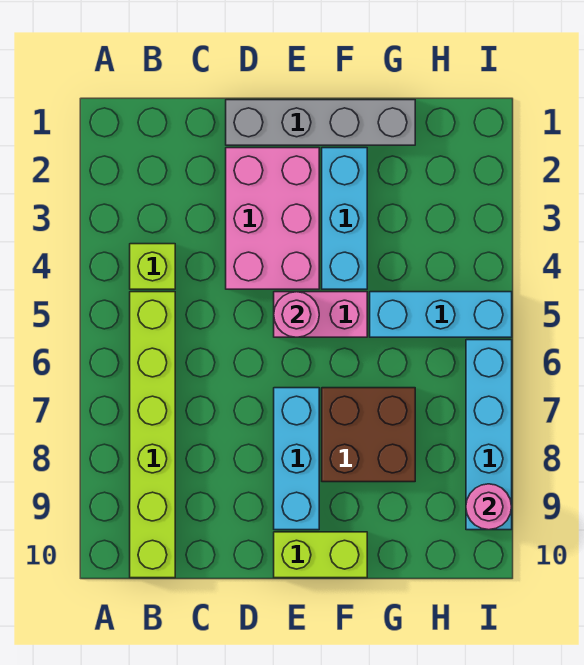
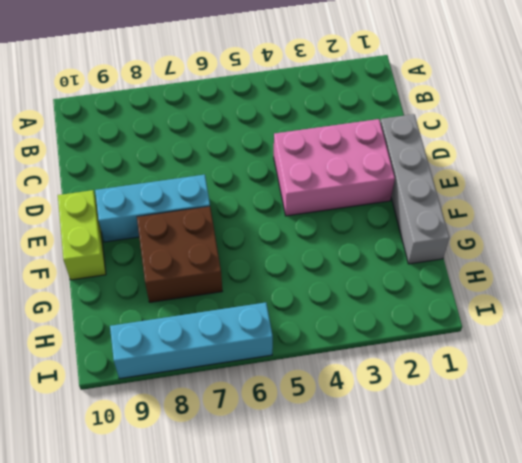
none -> lime brick B4 level 1
none -> lime brick B5:B10 level 1
none -> pink brick E5:F5 level 1

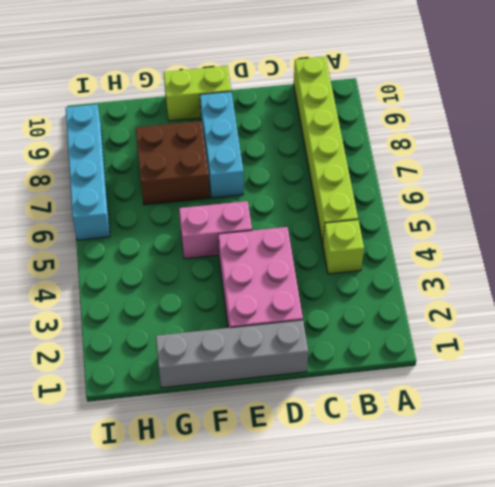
none -> cyan brick F2:F4 level 1
none -> cyan brick G5:I5 level 1
none -> pink round brick E5 level 2

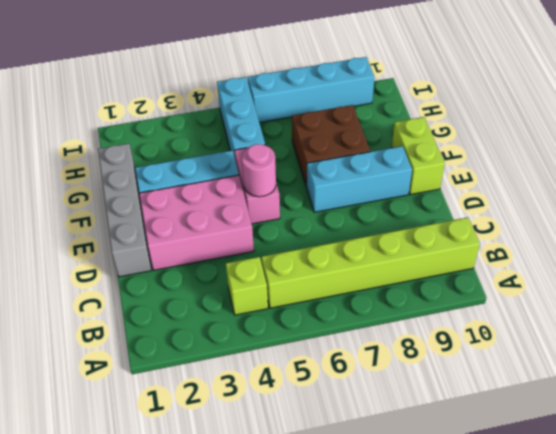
none -> pink round brick I9 level 2

